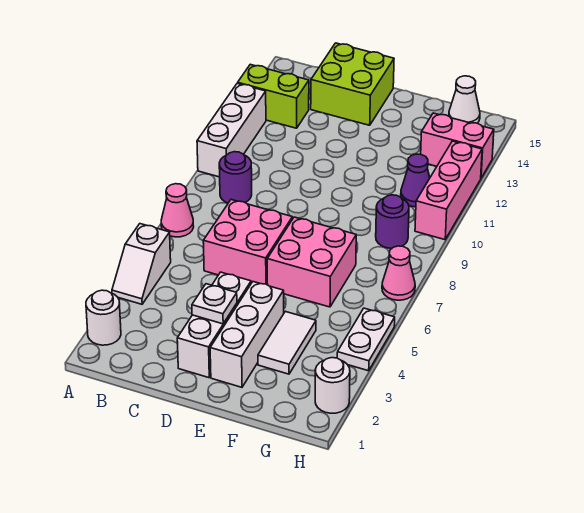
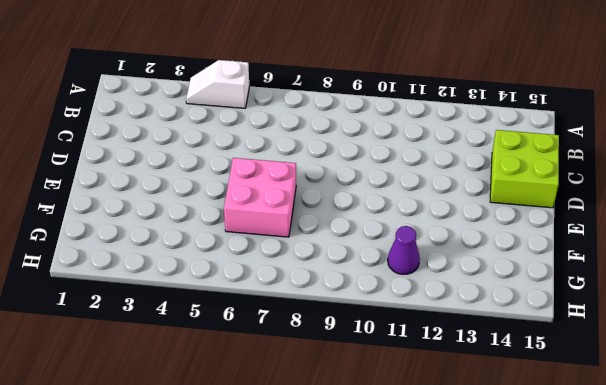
none -> white round brick A2 level 1
none -> pink cone A7 level 1
none -> white brick A10:A12 level 1

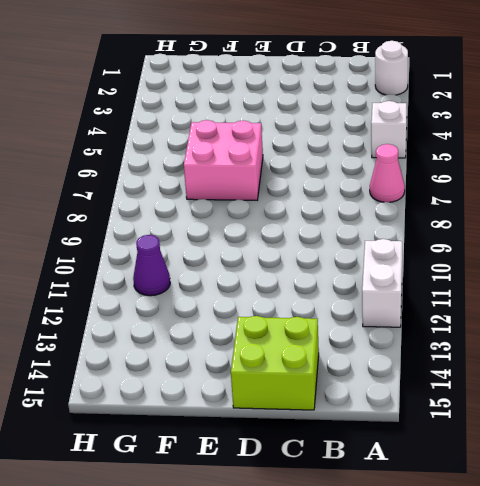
white brick A11:A12 level 1 -> white brick A10:A12 level 1
none -> lime brick A13:B13 level 1
none -> purple round brick B9 level 1
none -> pink brick C6:D7 level 1

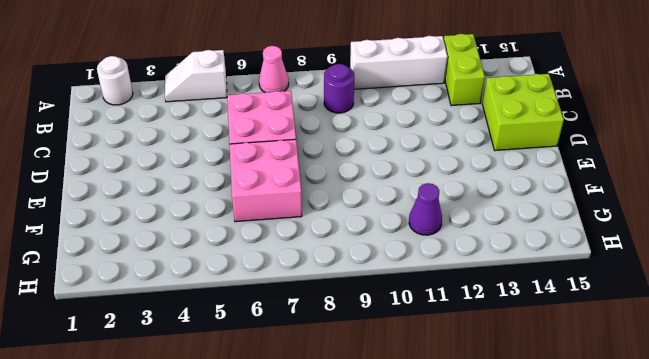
none -> white brick D2:D4 level 1
none -> white brick E2:E4 level 1
none -> white tile F3:F4 level 1

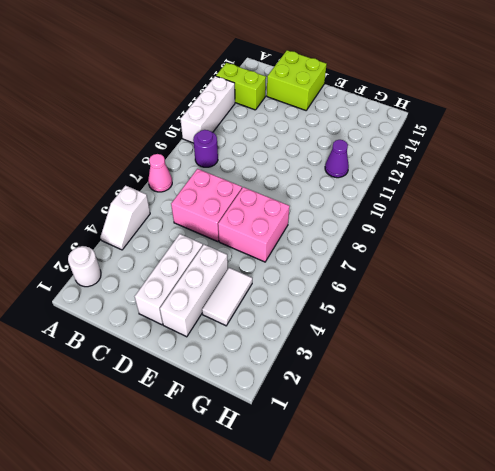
none -> purple round brick G9 level 1
none -> pink brick G13:H13 level 1
none -> white cone G15 level 1

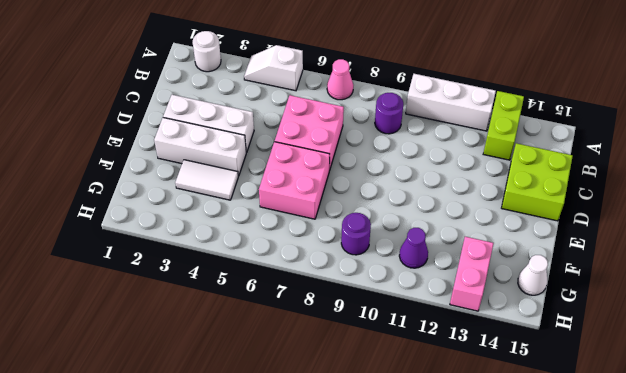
none -> white round brick H2 level 1
none -> white plate H4:H5 level 1
none -> pink cone H7 level 1

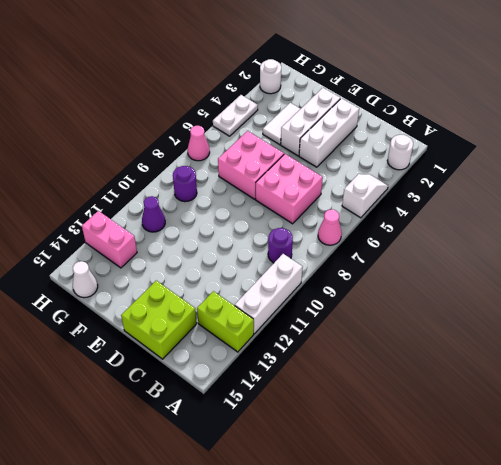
none -> pink brick H10:H12 level 1
none -> white plate D3 level 2

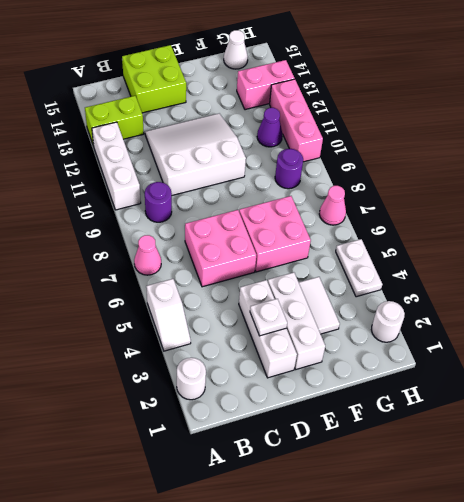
white slope C10:E12 level 1 top 10 -> none

